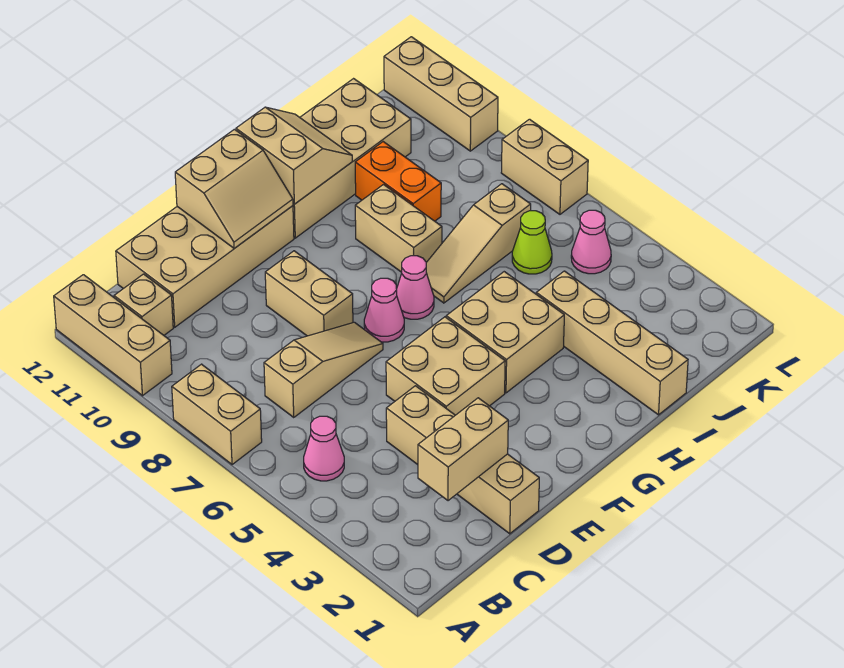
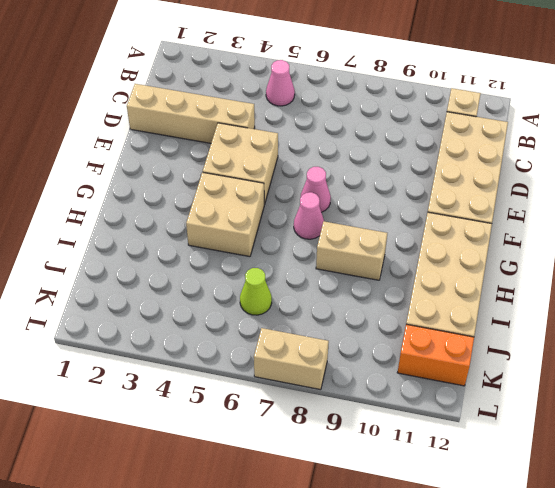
orange brick K11:K12 level 1 -> orange brick I9:I10 level 1
none -> tan brick A7:A8 level 1
none -> tan brick A10:A12 level 1
none -> tan slope C7:E7 level 1 top C

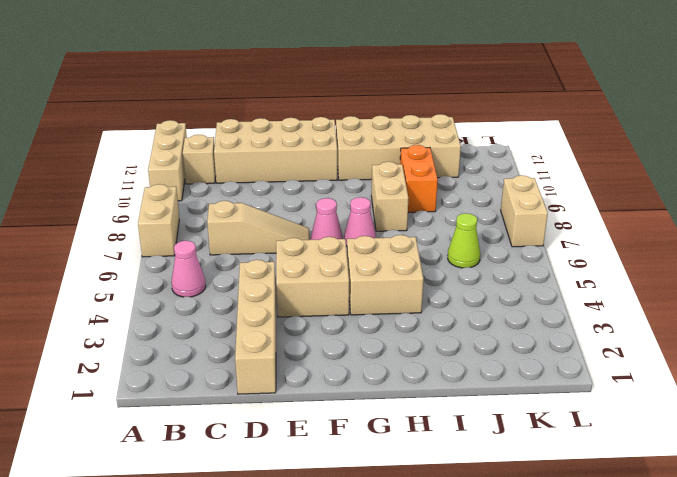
none -> tan brick E8:E9 level 1
none -> tan slope H7:J7 level 1 top J
none -> tan brick I1:I4 level 1

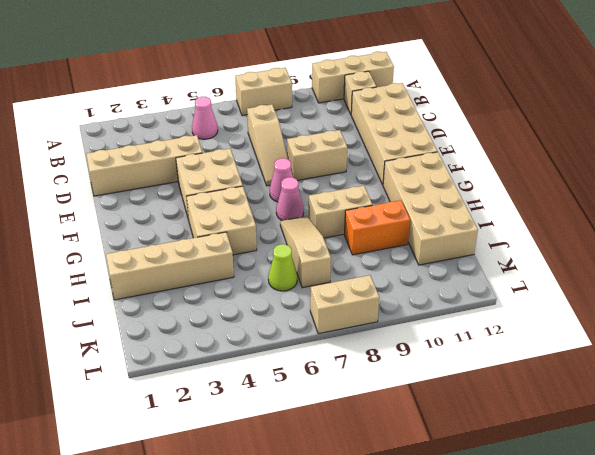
none -> pink cone K5 level 1
none -> tan brick L10:L12 level 1
none -> tan brick C2:D2 level 2

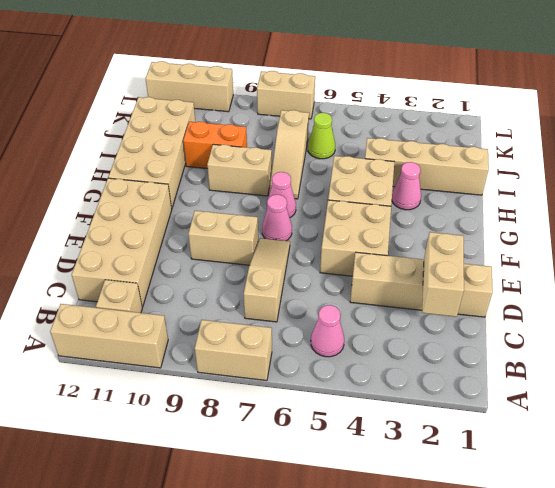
pink cone H3 level 1 -> pink cone K5 level 1
none -> tan slope E11:F12 level 2 top 12
none -> tan slope G11:H12 level 2 top G

